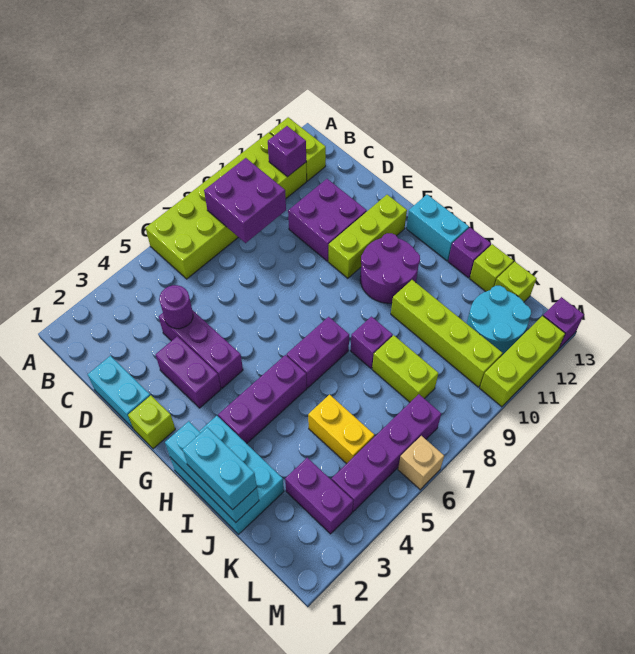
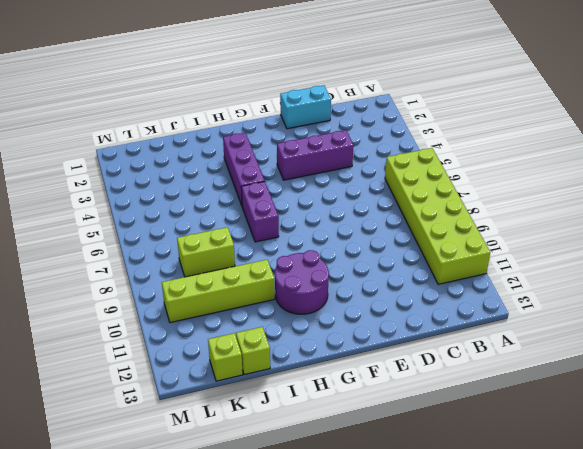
none -> lime brick A12:B12 level 1
none -> purple brick D10:E11 level 1
none -> purple brick E3:F3 level 1
none -> lime brick F1 level 1

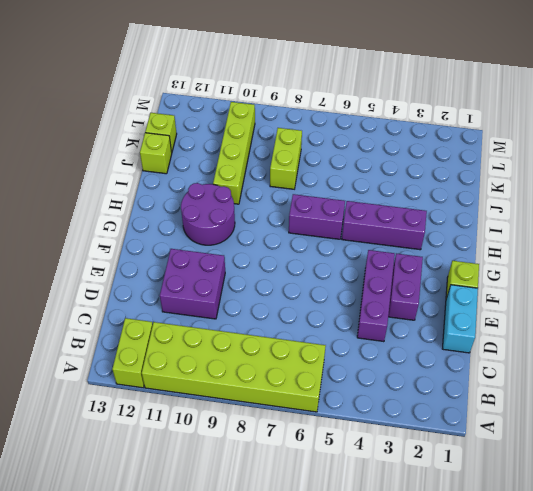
none -> lime brick F10:F12 level 1
none -> cyan brick G13:H13 level 1
none -> cyan brick H1:J2 level 1
none -> purple brick I8 level 1

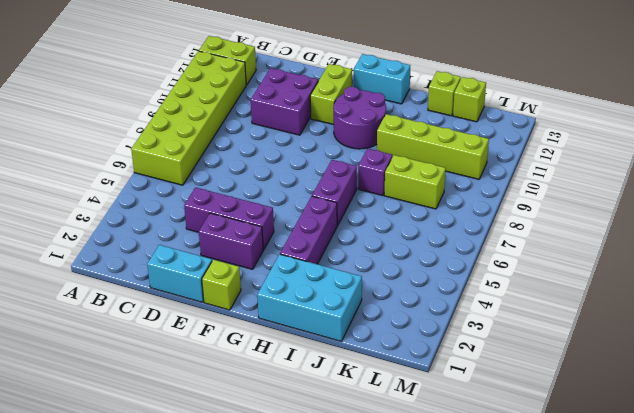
lime brick F11:F12 level 1 -> lime brick F10:F12 level 1
none -> purple brick I13 level 1
none -> yellow brick J5:K5 level 1
none -> purple brick K3:L3 level 1
none -> cyan round brick K11:L12 level 1

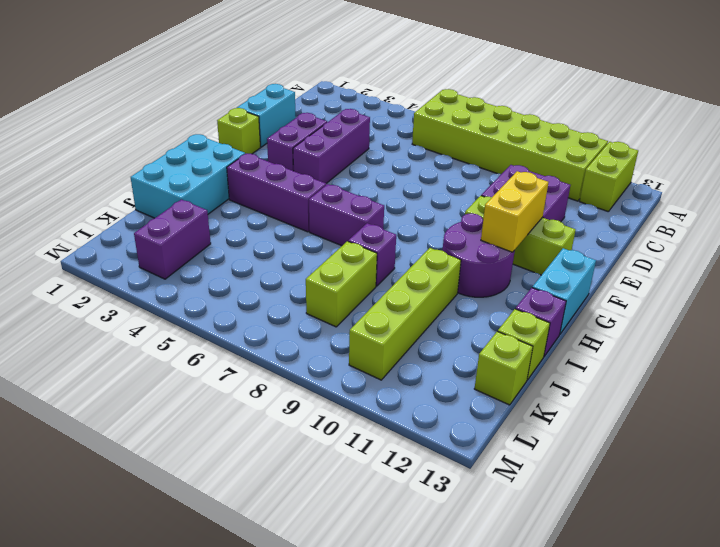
yellow brick F11:G11 level 2 -> yellow brick J5:K5 level 1
none -> cyan round brick K11:L12 level 1
none -> purple brick L4:L7 level 1
none -> tan brick M6 level 1
none -> lime brick M10:M12 level 1

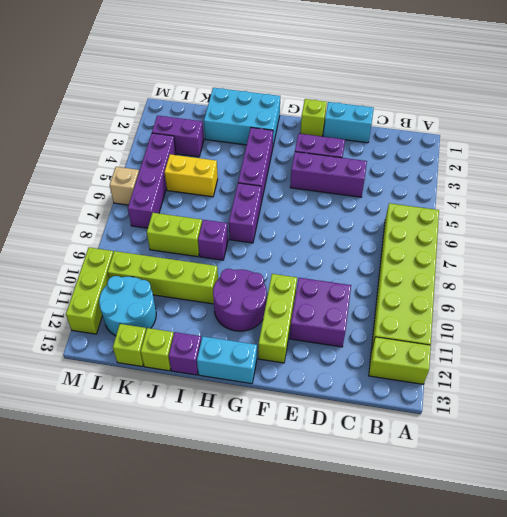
none -> purple brick M13 level 1
none -> purple brick B8:C9 level 2
none -> purple brick B11 level 2
none -> purple round brick D4 level 2

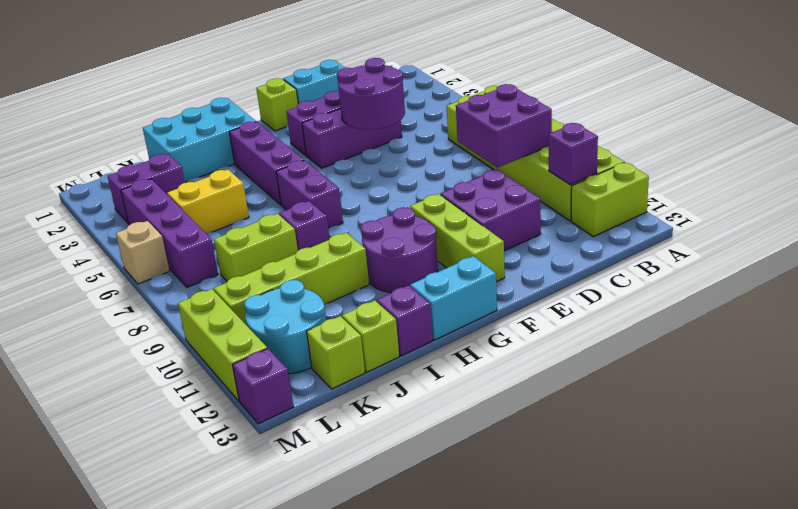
purple round brick D4:E5 level 2 -> purple round brick D4 level 2
none -> cyan brick H1:J1 level 2
none -> cyan brick I1:J1 level 3

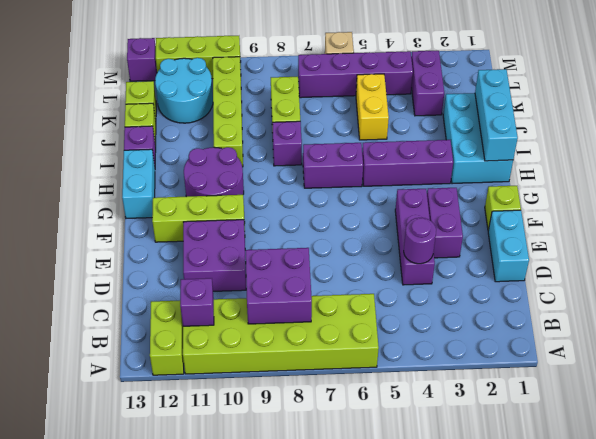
none -> cyan brick I1:J1 level 3

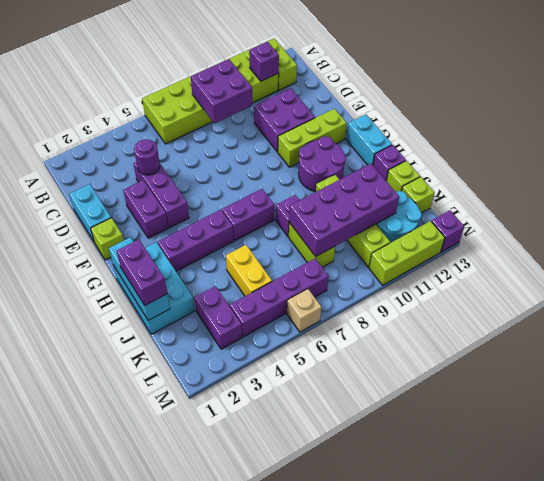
purple brick I1:J1 level 3 -> cyan brick I1:J1 level 3
purple brick J8:K11 level 2 -> none

